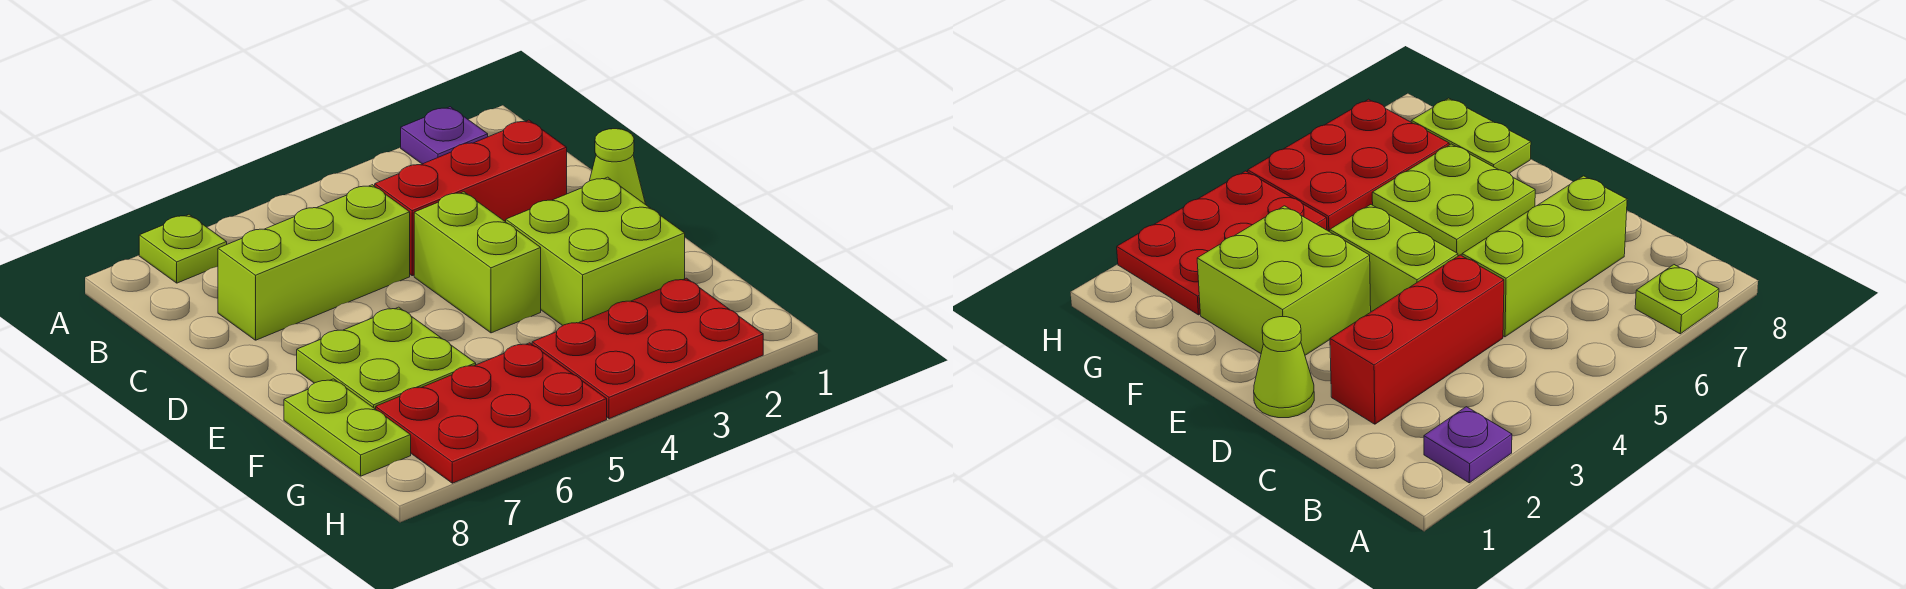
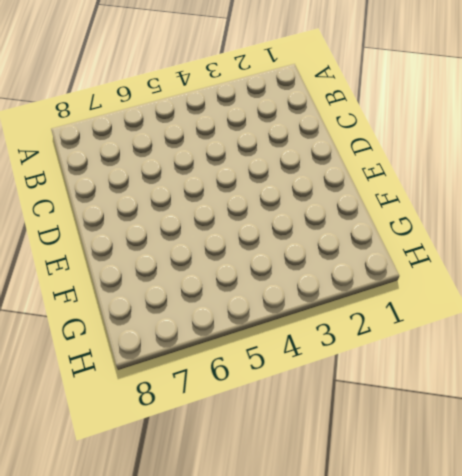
none -> purple plate A2 level 1
none -> lime plate A7 level 1

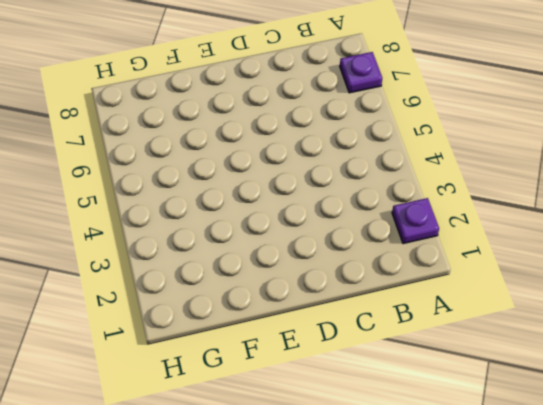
purple plate A7 level 1 -> lime plate A7 level 1
none -> red brick C2:C4 level 1
none -> lime brick C5:C7 level 1

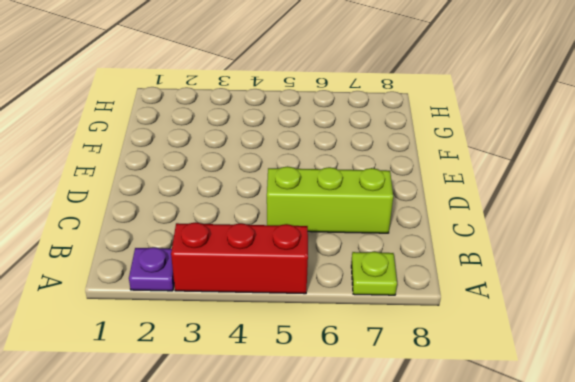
red brick A3:A5 level 1 -> red brick C2:C4 level 1
none -> lime cone D1 level 1
none -> lime brick D4:E4 level 1

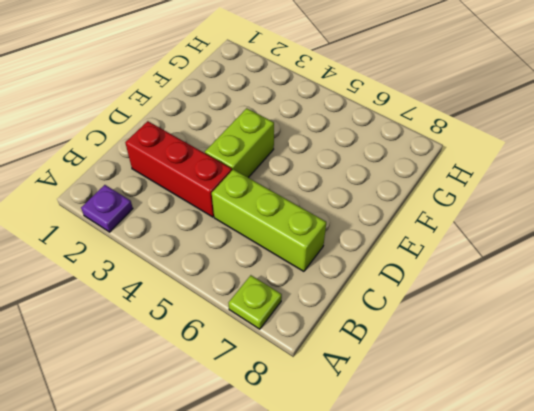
none -> lime cone D1 level 1
none -> lime brick E2:F3 level 1

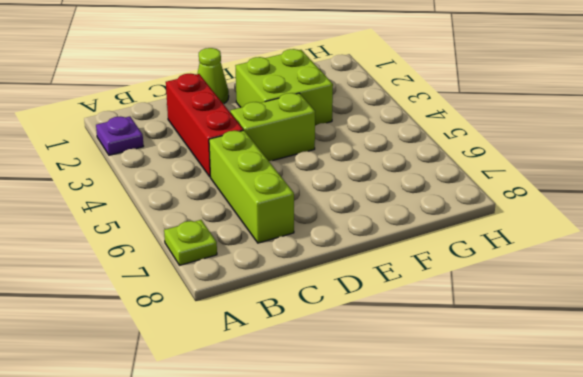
none -> lime plate E6:F7 level 1
none -> lime plate F8:G8 level 1

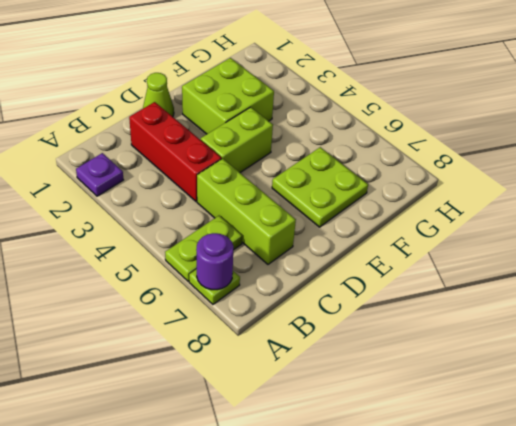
lime plate A6:B6 level 1 -> lime plate F8:G8 level 1
purple round brick A7 level 2 -> none
none -> red plate G2:H4 level 1
none -> red plate G5:H7 level 1

